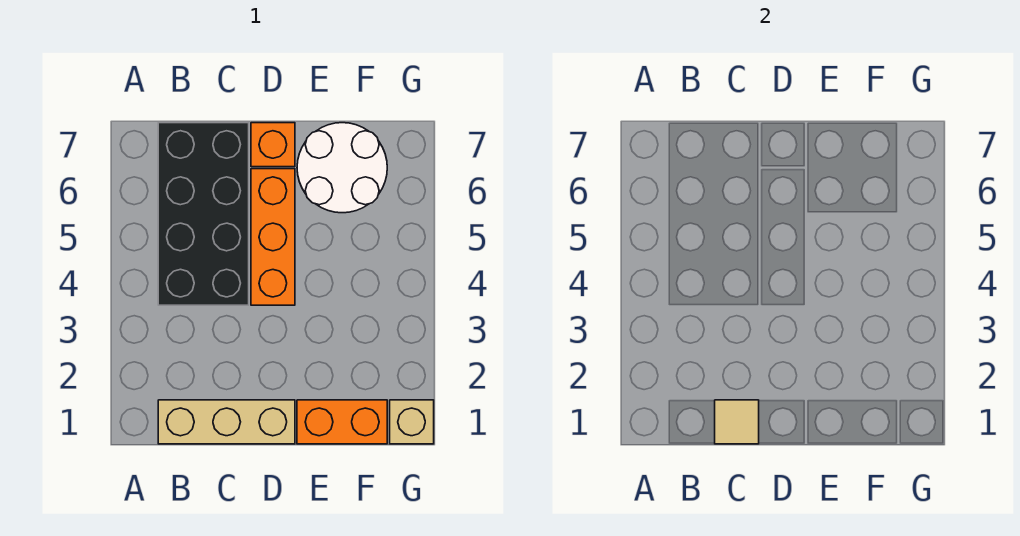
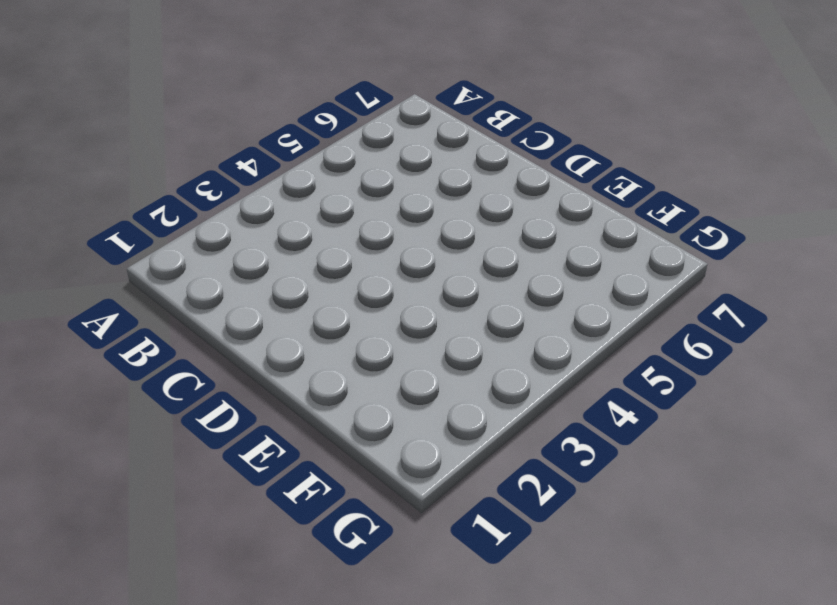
none -> tan brick B1:D1 level 1
none -> black brick B4:C7 level 1

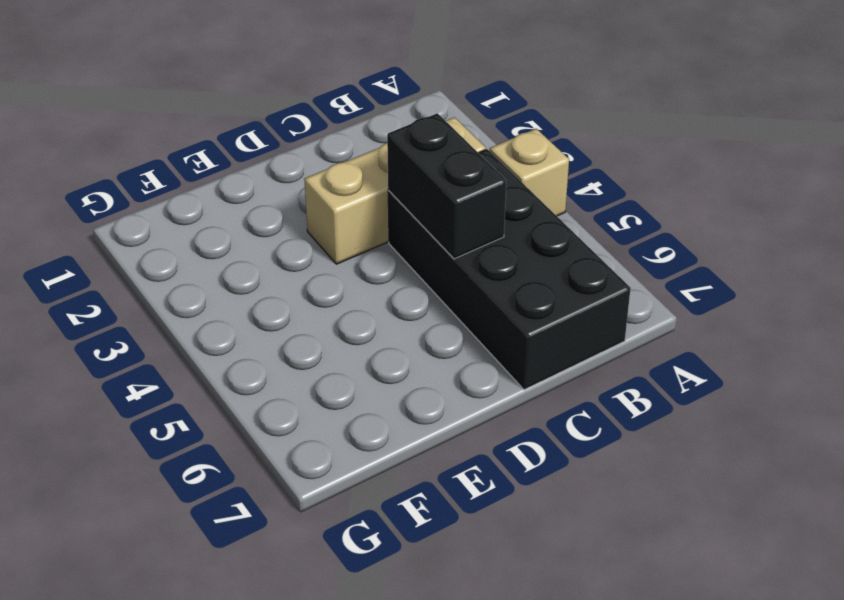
tan brick A4 level 1 -> tan brick G1 level 1
tan brick B3:D3 level 1 -> tan brick B1:D1 level 1
black brick C4:C5 level 2 -> none
none -> orange brick D4:D6 level 1
none -> orange brick D7 level 1

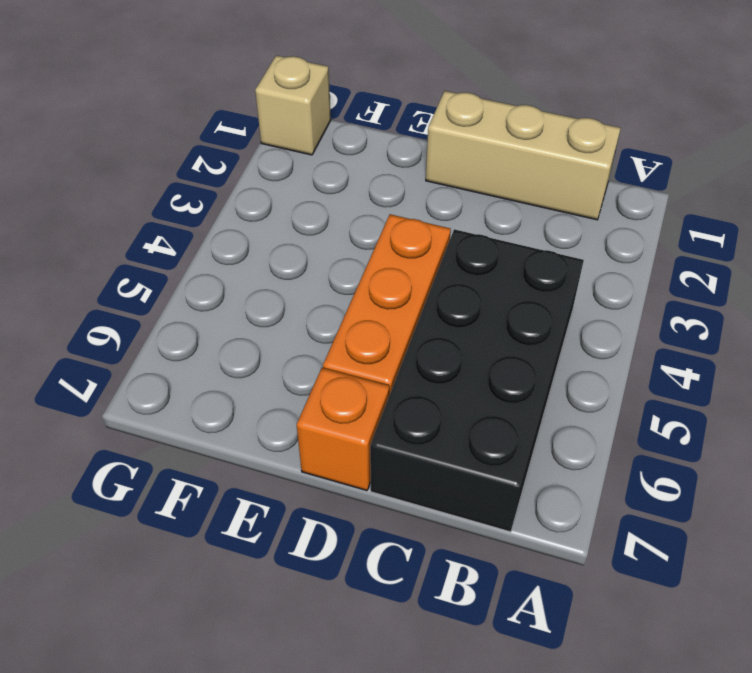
none -> orange brick E1:F1 level 1
none -> white round brick E6:F7 level 1

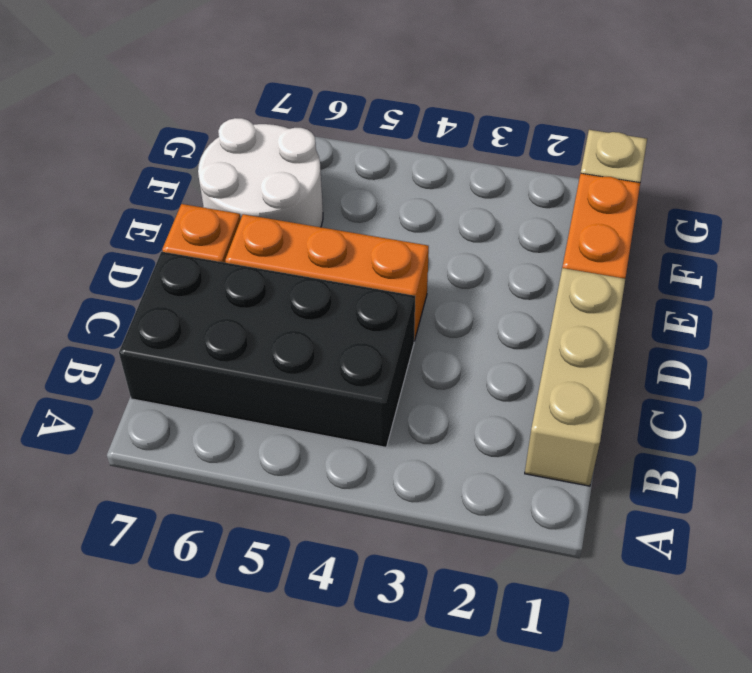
none -> tan tile C1 level 2

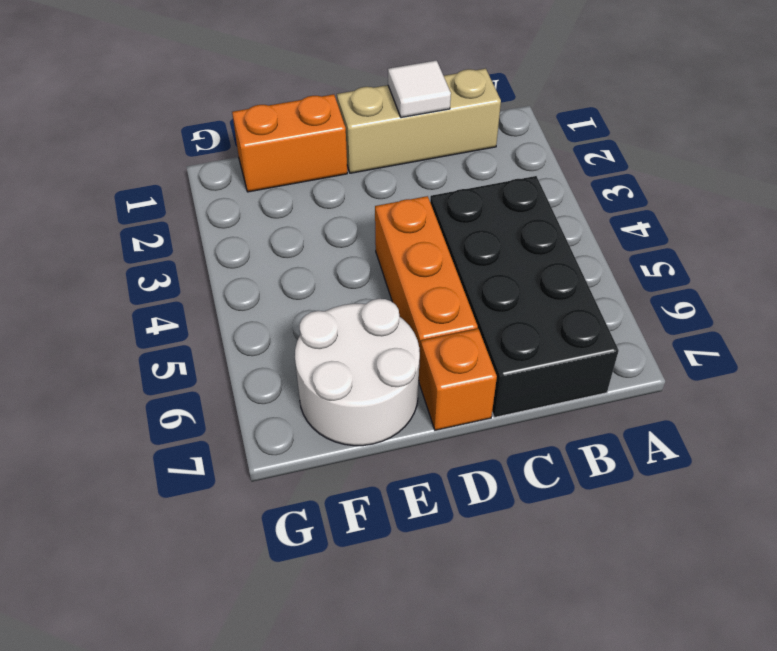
white tile C1 level 2 -> tan tile C1 level 2
none -> tan brick G1 level 1

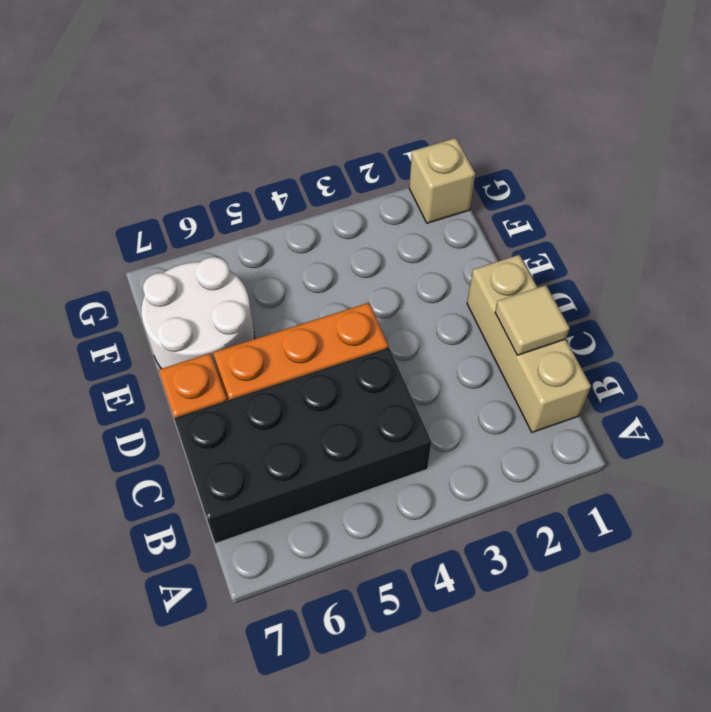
none -> orange brick E1:F1 level 1

